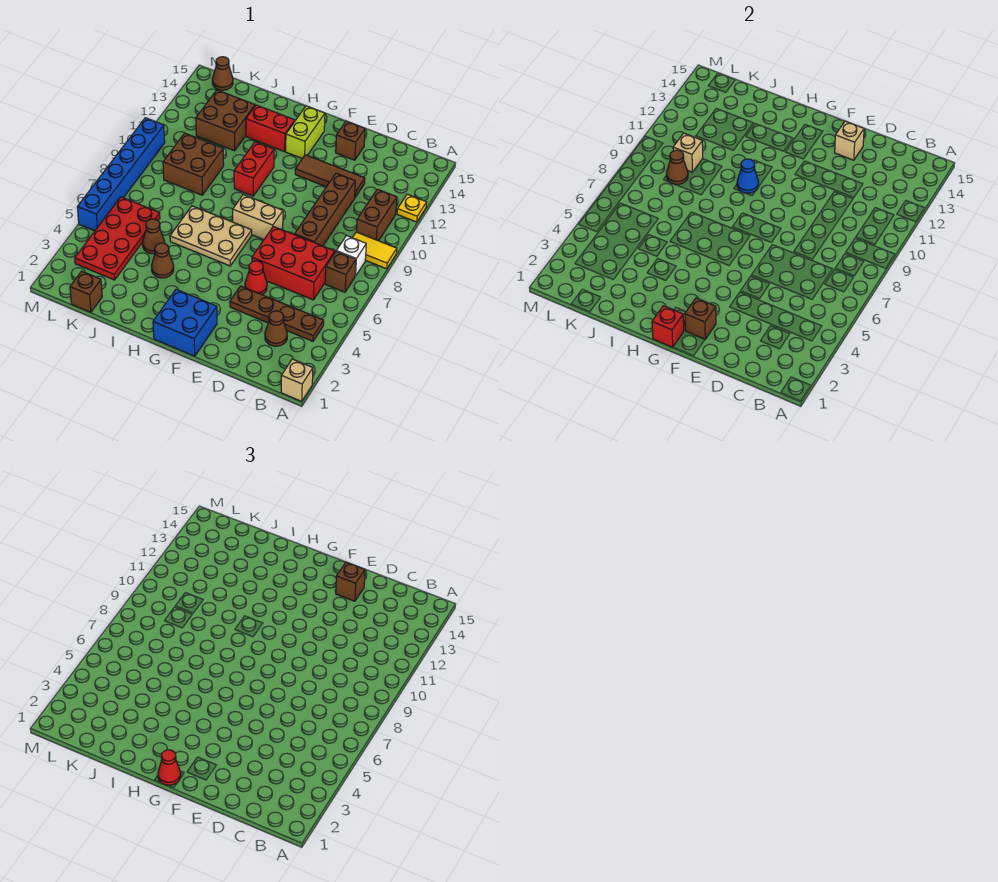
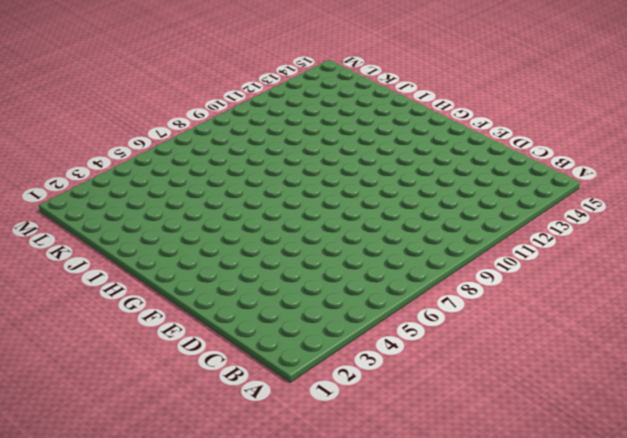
none -> tan brick A1 level 1
none -> yellow tile A9:B9 level 1
none -> yellow plate A12 level 1
none -> brown plate B4:E4 level 1

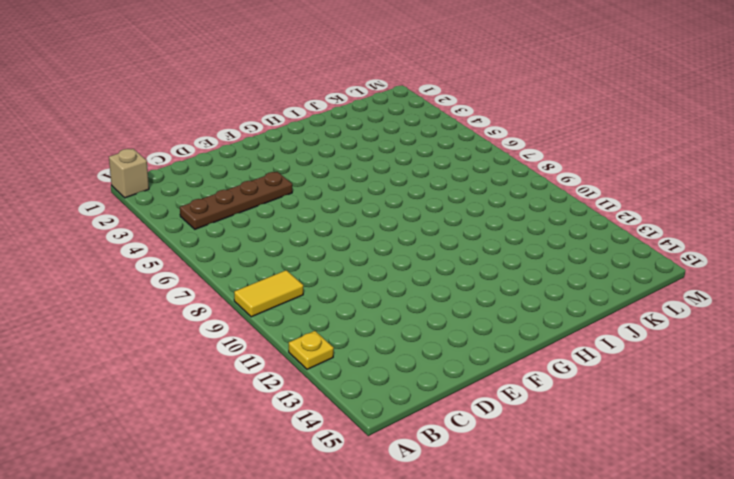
none -> brown brick B7 level 1
none -> white brick B8 level 1
none -> brown brick B10:B11 level 1
none -> brown cone C3 level 1

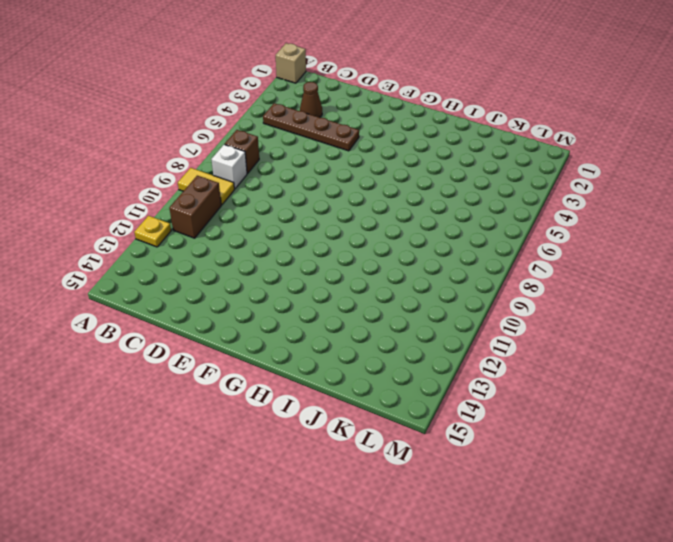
none -> red brick C6:E7 level 1
none -> brown brick D8:D11 level 1
none -> brown tile D12:F12 level 1
none -> red cone E5 level 1

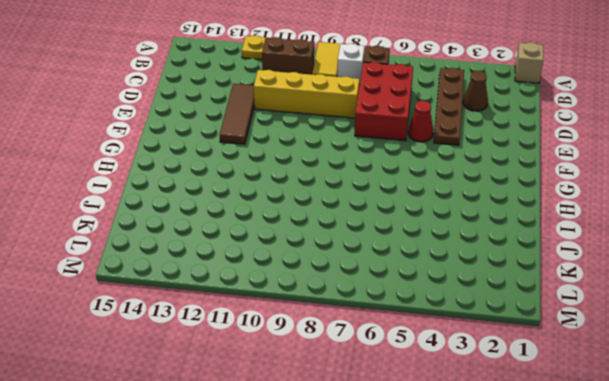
yellow brick D8:D11 level 1 -> brown brick D8:D11 level 1
none -> brown brick E14 level 1
none -> blue brick F1:G2 level 1
none -> tan brick F8:G8 level 1
none -> tan plate G6:I7 level 1

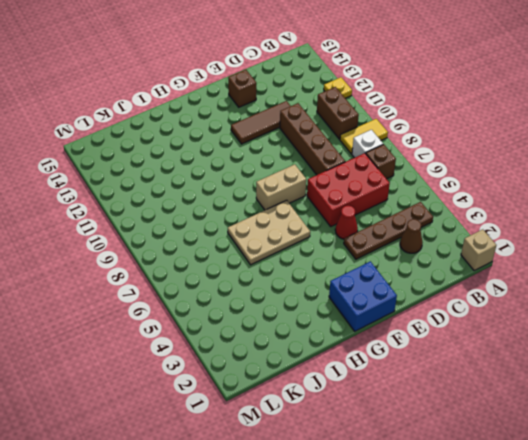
none -> lime brick G13:G14 level 1
none -> red brick H10:H11 level 1
none -> red brick H13:I13 level 1
none -> brown cone I4 level 1

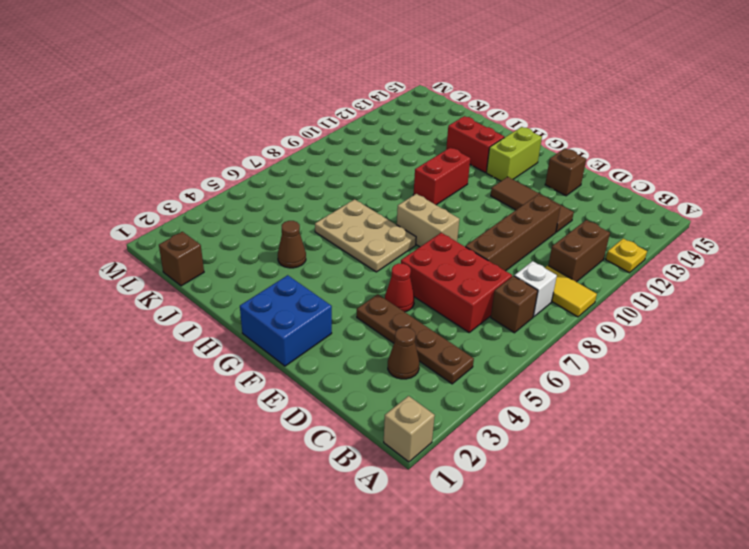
none -> brown cone J5 level 1
none -> brown brick J9:K10 level 1
none -> brown brick J12:K13 level 1
none -> red plate K3:L6 level 1

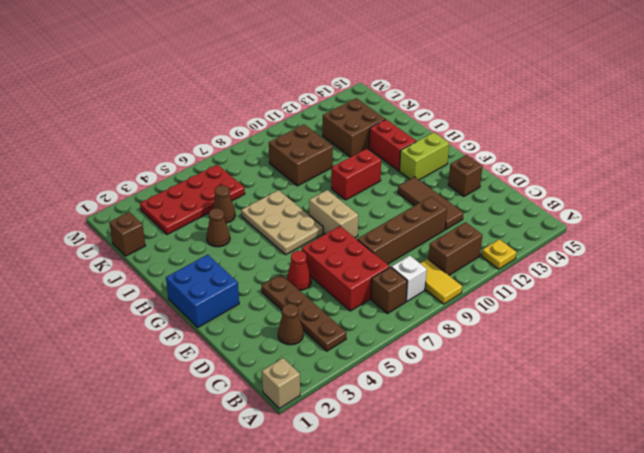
none -> brown cone L15 level 1
none -> blue brick M5:M10 level 1
none -> tan brick E14 level 2
none -> brown brick F2 level 2

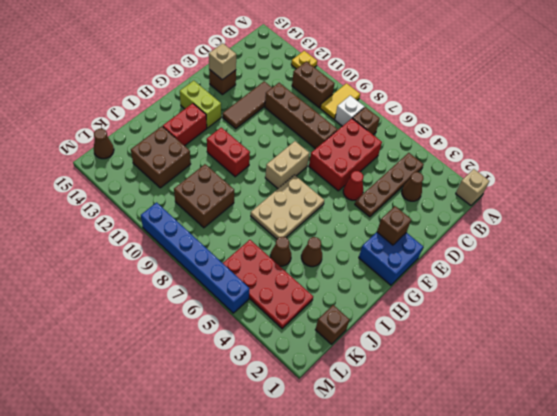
none -> red brick G1 level 2
none -> blue cone H10 level 2
none -> brown cone K9 level 2
none -> tan brick K10 level 2

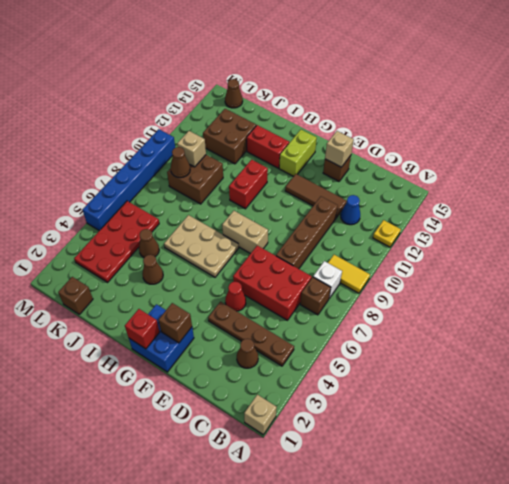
blue cone C12 level 1 -> blue cone H10 level 2
none -> brown brick B10:B11 level 1
none -> brown brick E14 level 3
none -> red cone G1 level 3

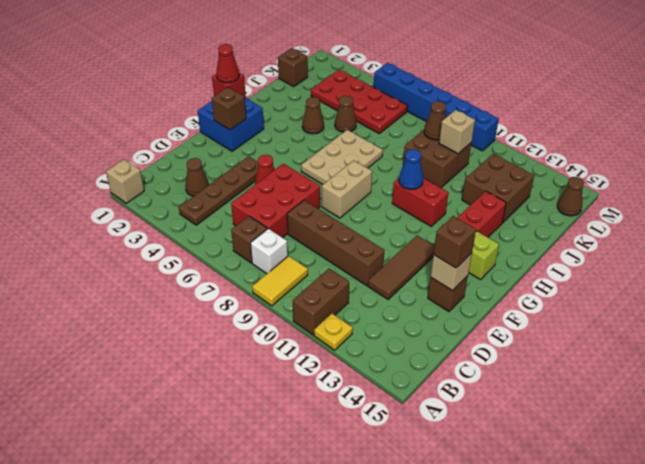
brown brick A11:B11 level 1 -> brown brick B10:B11 level 1

